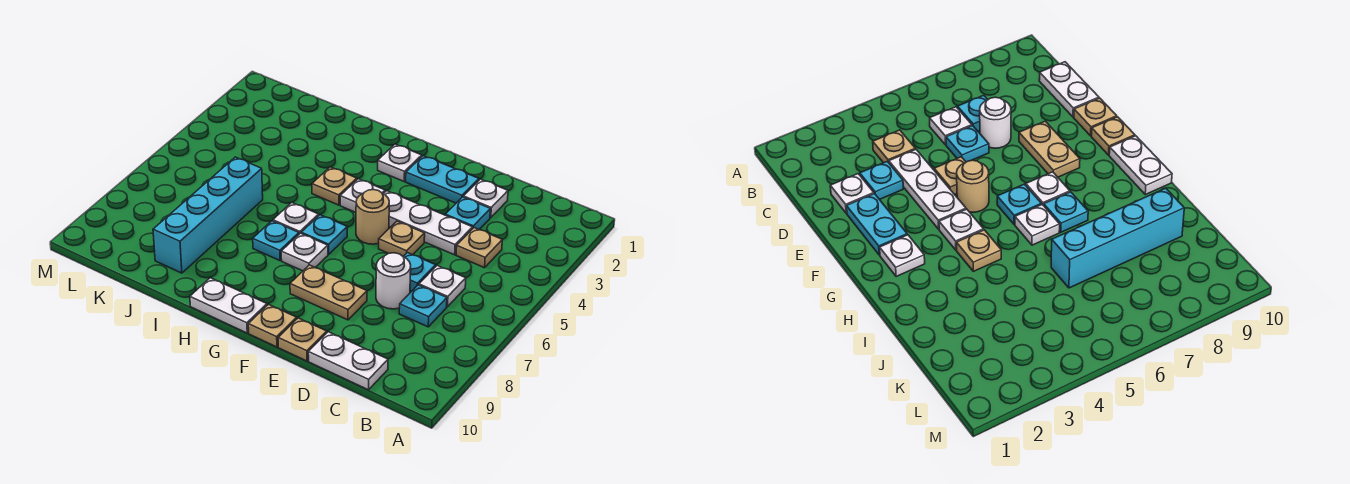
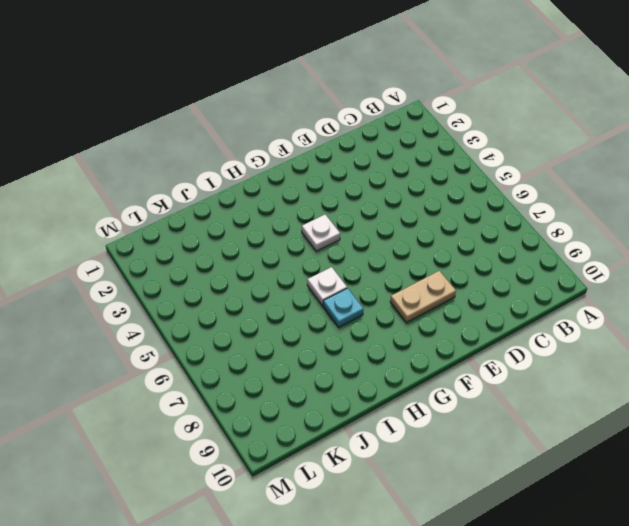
none -> tan plate C4 level 1
none -> white plate C6 level 1
none -> cyan plate C7 level 1

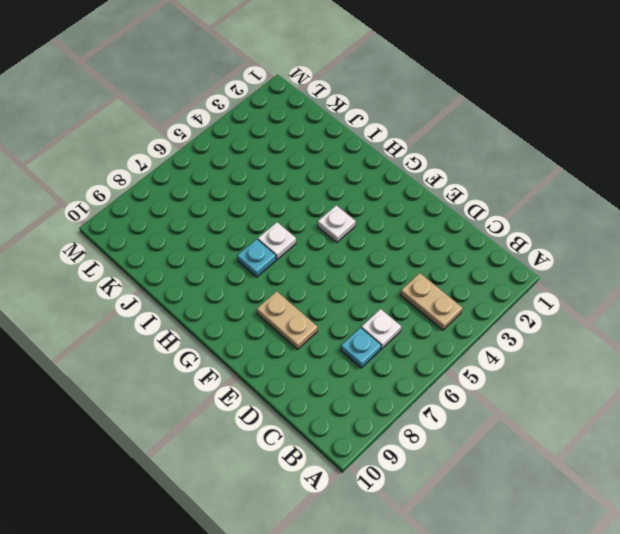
tan plate B4:C4 level 1 -> tan plate C4 level 1
none -> white plate C10:D10 level 1
none -> white plate D2 level 1
none -> cyan plate D3 level 1

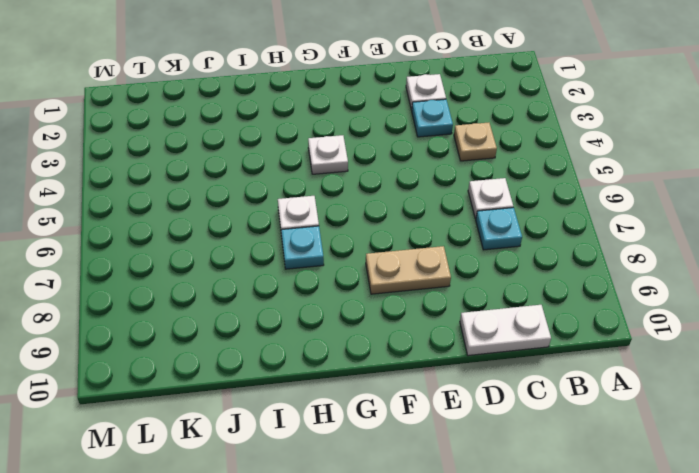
none -> white plate D4:F4 level 1
none -> cyan plate D6 level 1
none -> white round brick D7 level 1

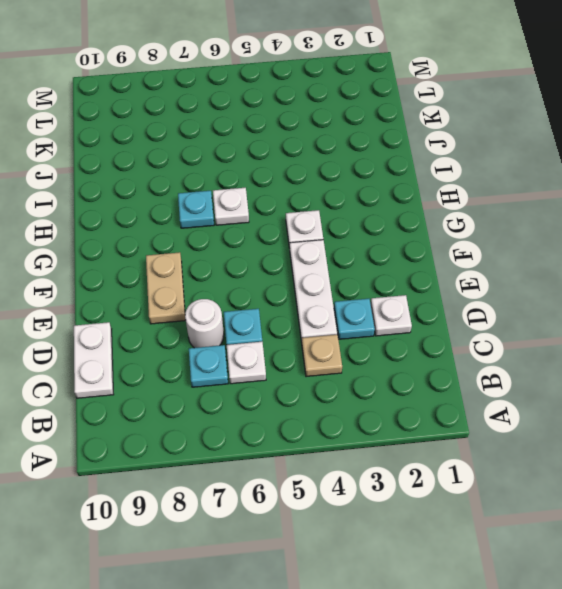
none -> cyan plate E2:F2 level 1
none -> tan plate E5 level 1
none -> tan plate E10 level 1

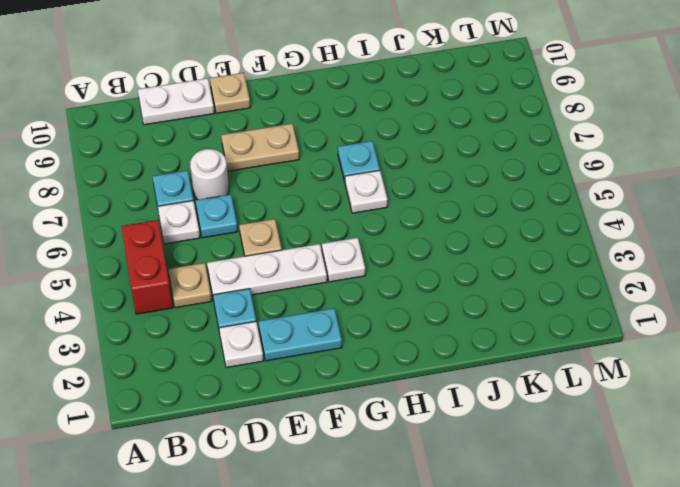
red brick B4:B5 level 1 -> none
none -> tan round brick F5 level 1
none -> tan plate F10 level 1
none -> white plate G2 level 1

